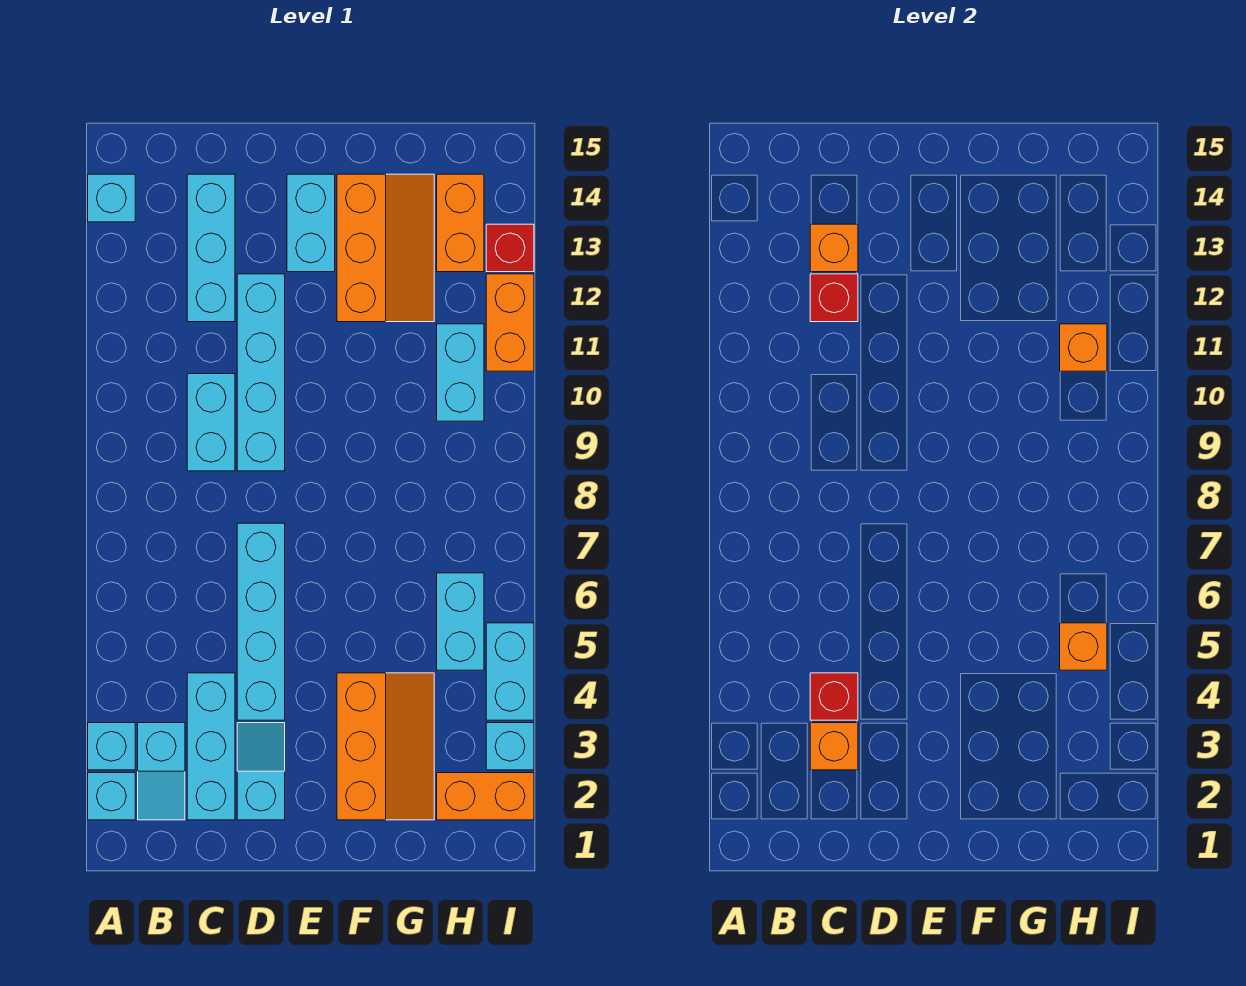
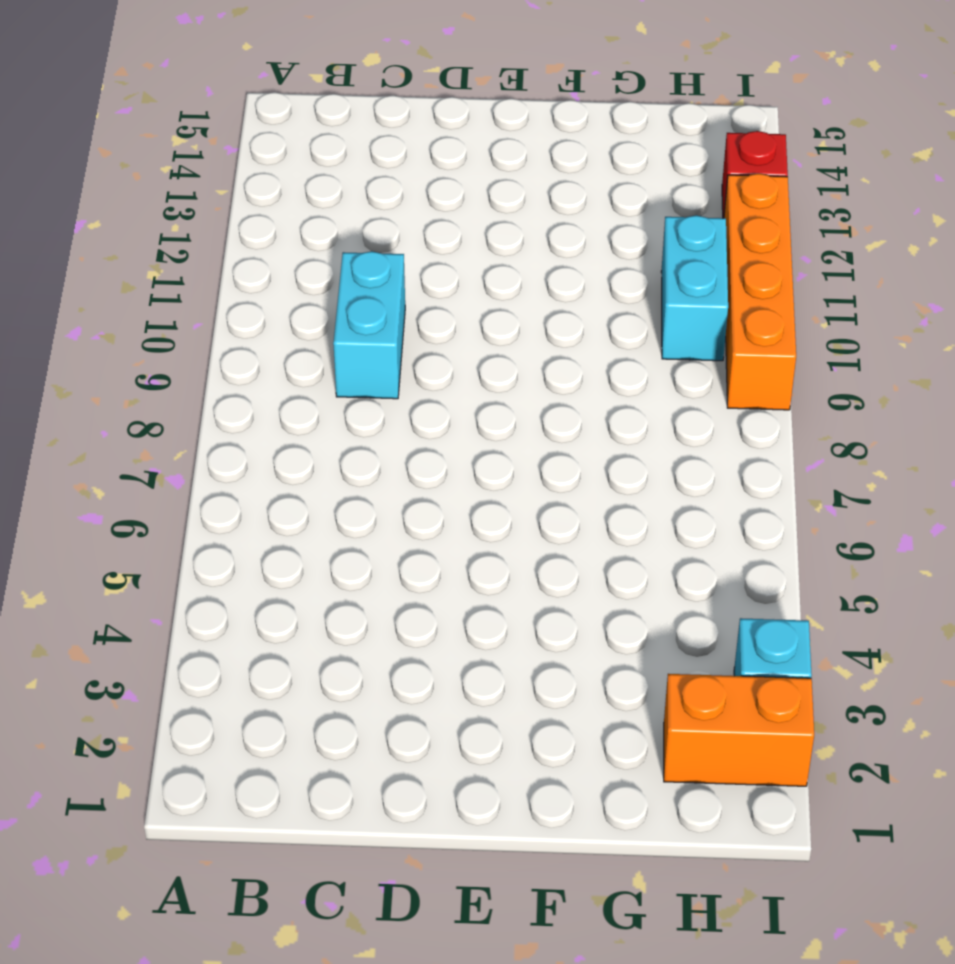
orange brick I9:I12 level 1 -> orange brick I11:I12 level 1
none -> cyan brick A2 level 1
none -> cyan brick A3 level 1
none -> cyan brick A14 level 1

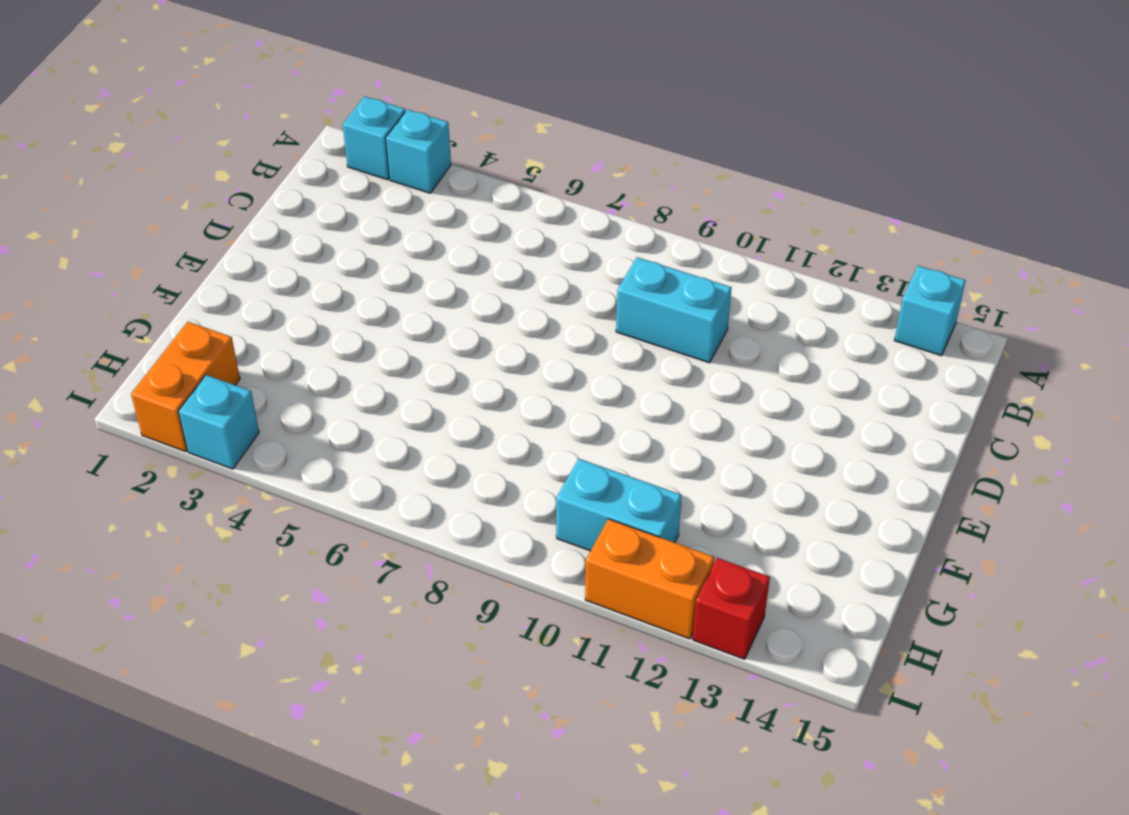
none -> cyan slope B2:B3 level 1 top 3
none -> cyan brick C2:C4 level 1
none -> cyan brick C12:C14 level 1

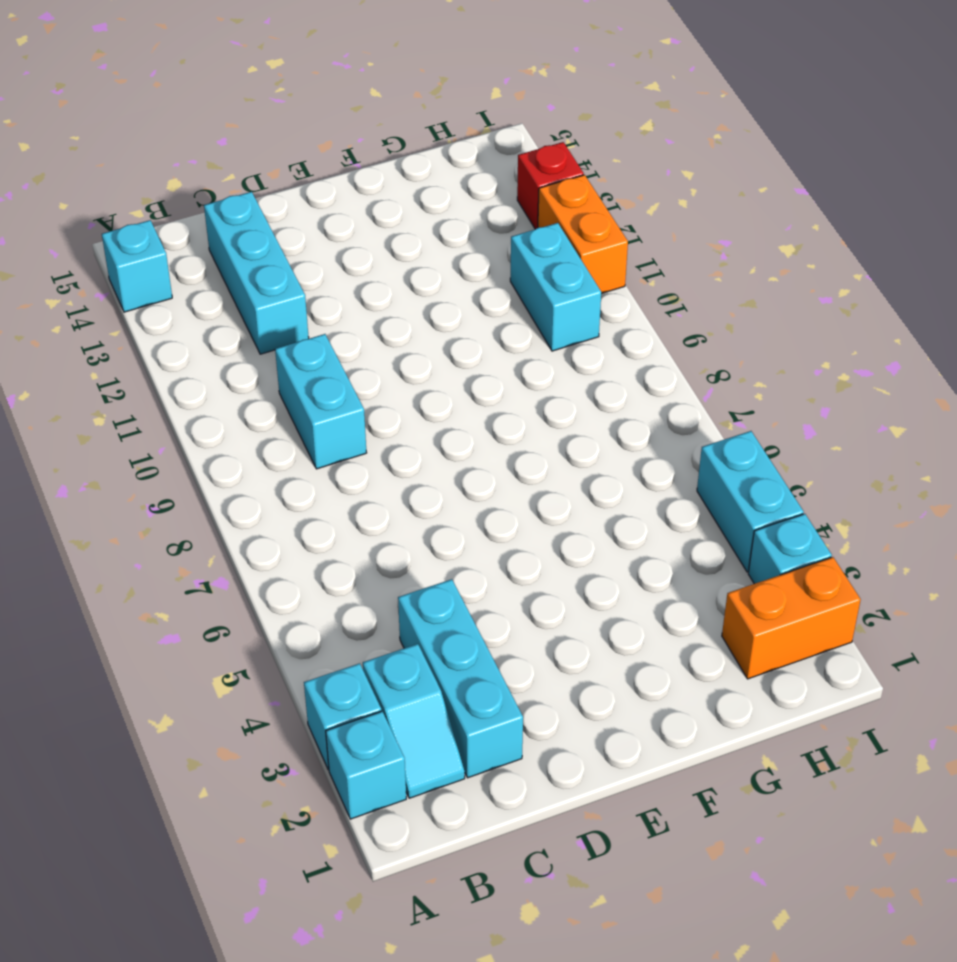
none -> cyan slope D2:D3 level 1 top 2
none -> cyan brick D4:D7 level 1
none -> cyan brick D9:D12 level 1

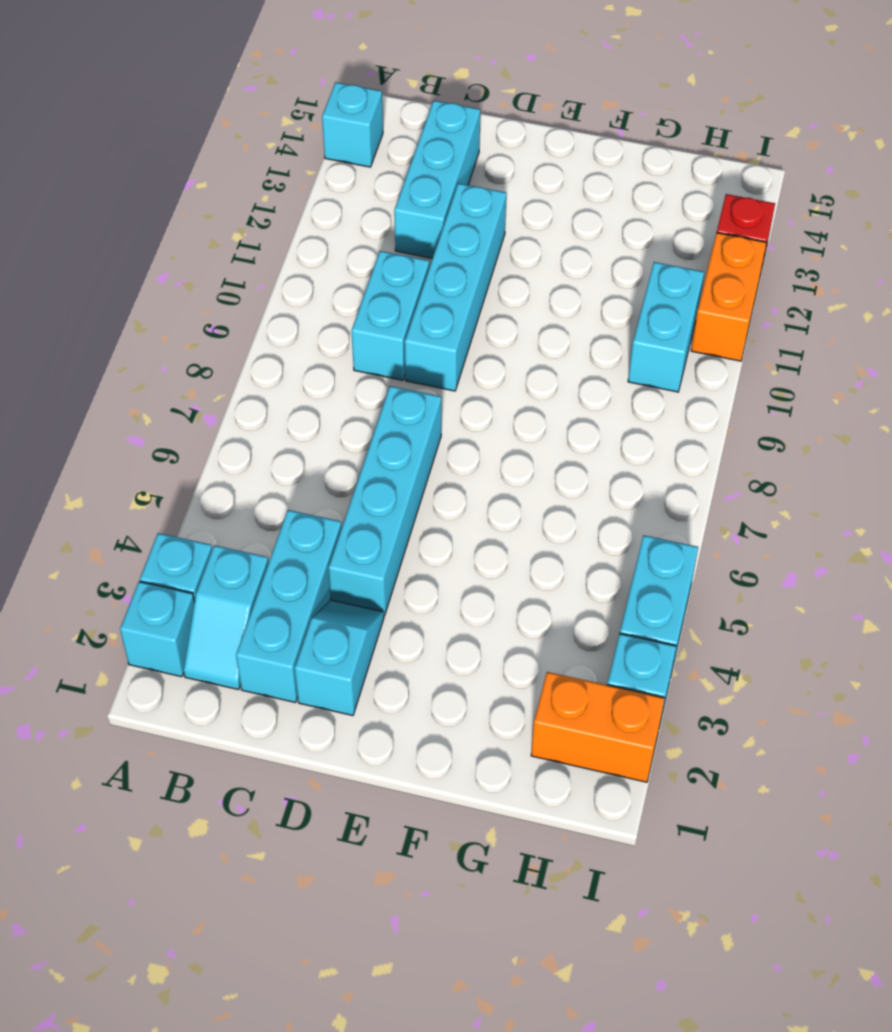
none -> cyan brick E13:E14 level 1
none -> orange slope F2:G4 level 1 top F
none -> orange slope F12:G14 level 1 top F

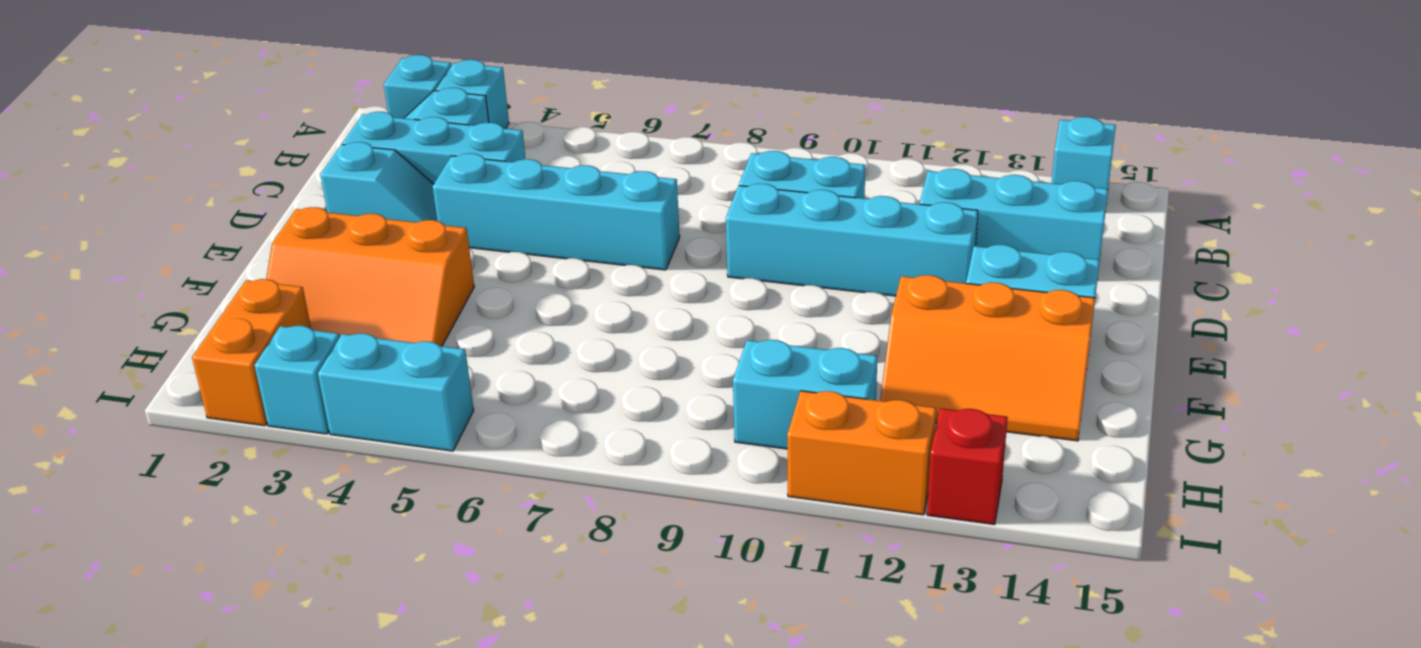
none -> cyan brick H5:H6 level 1
none -> orange brick H13:H14 level 1
none -> orange brick C3 level 2

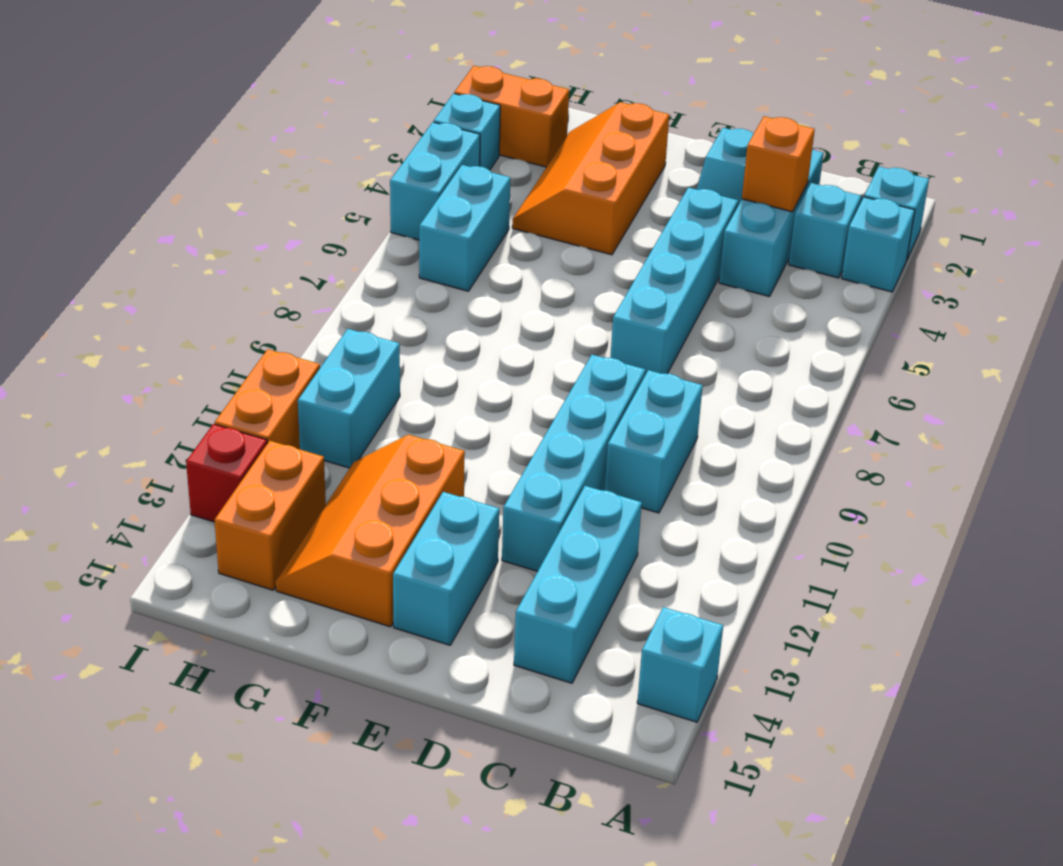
none -> red brick C4 level 2
none -> red brick C12 level 2
none -> orange brick C13 level 2

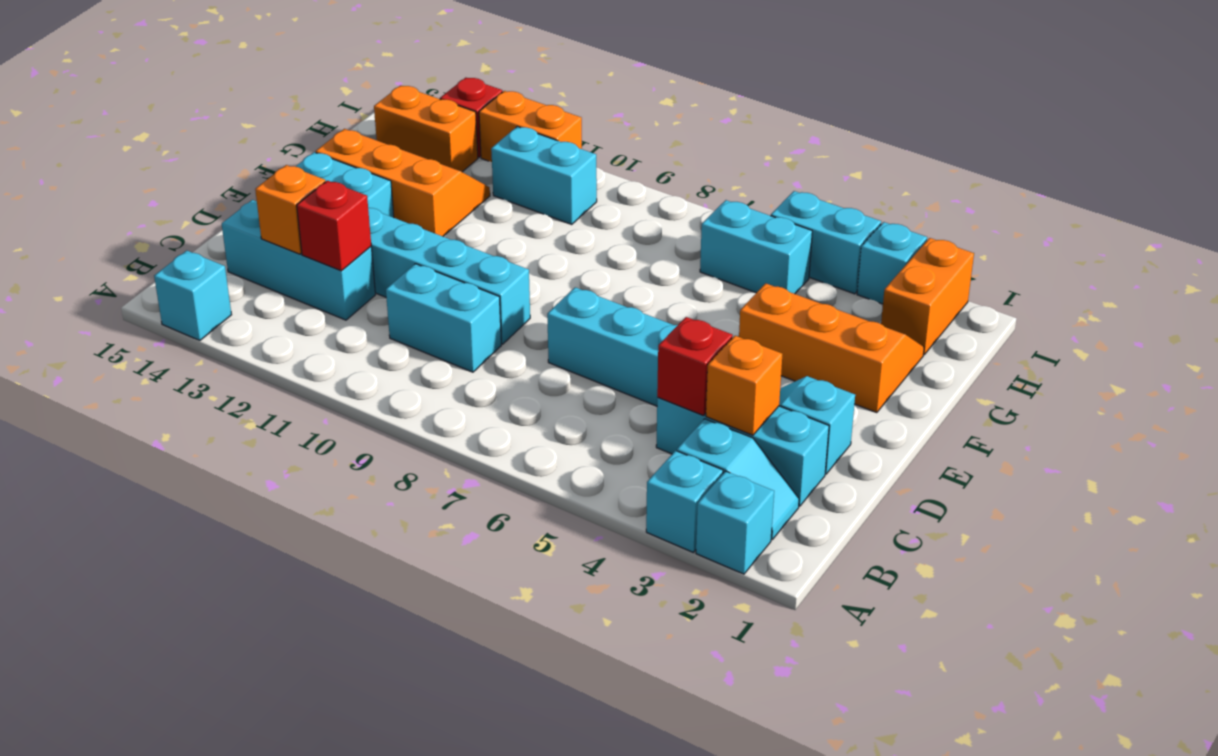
none -> orange brick H5 level 2
none -> orange brick H11 level 2

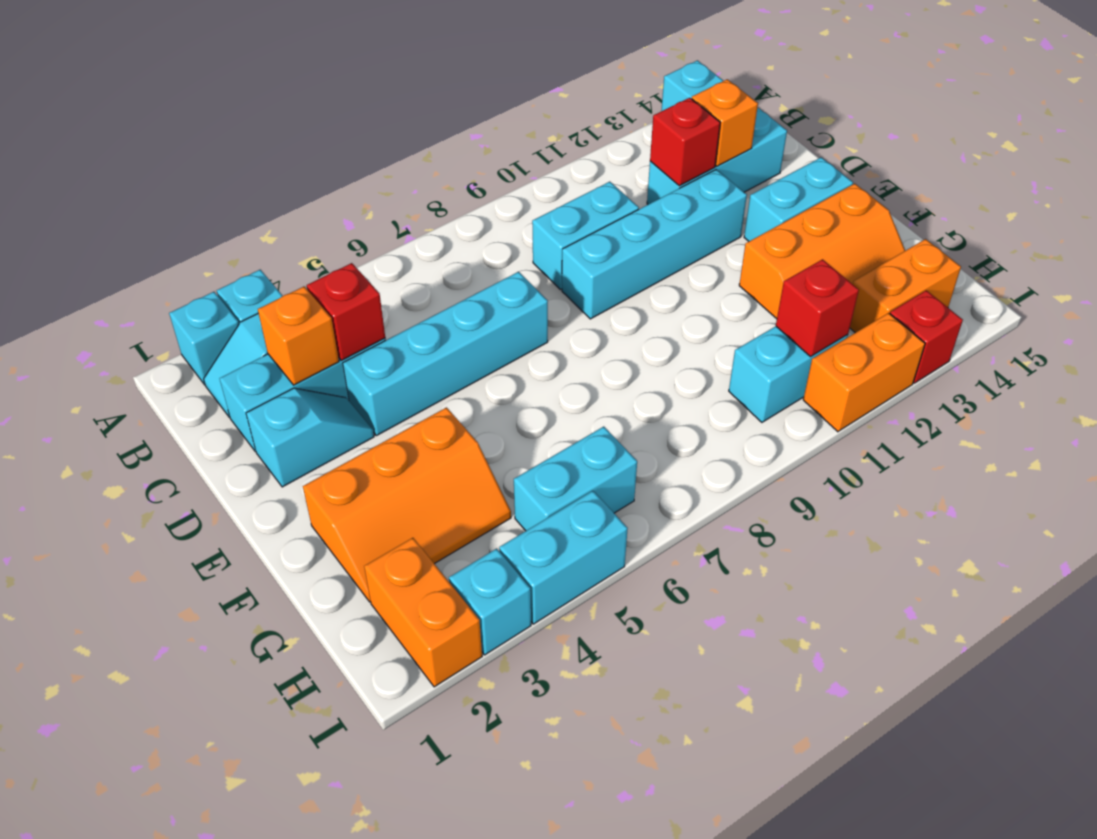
red brick H11 level 2 -> orange brick H11 level 2
none -> orange brick H5 level 2

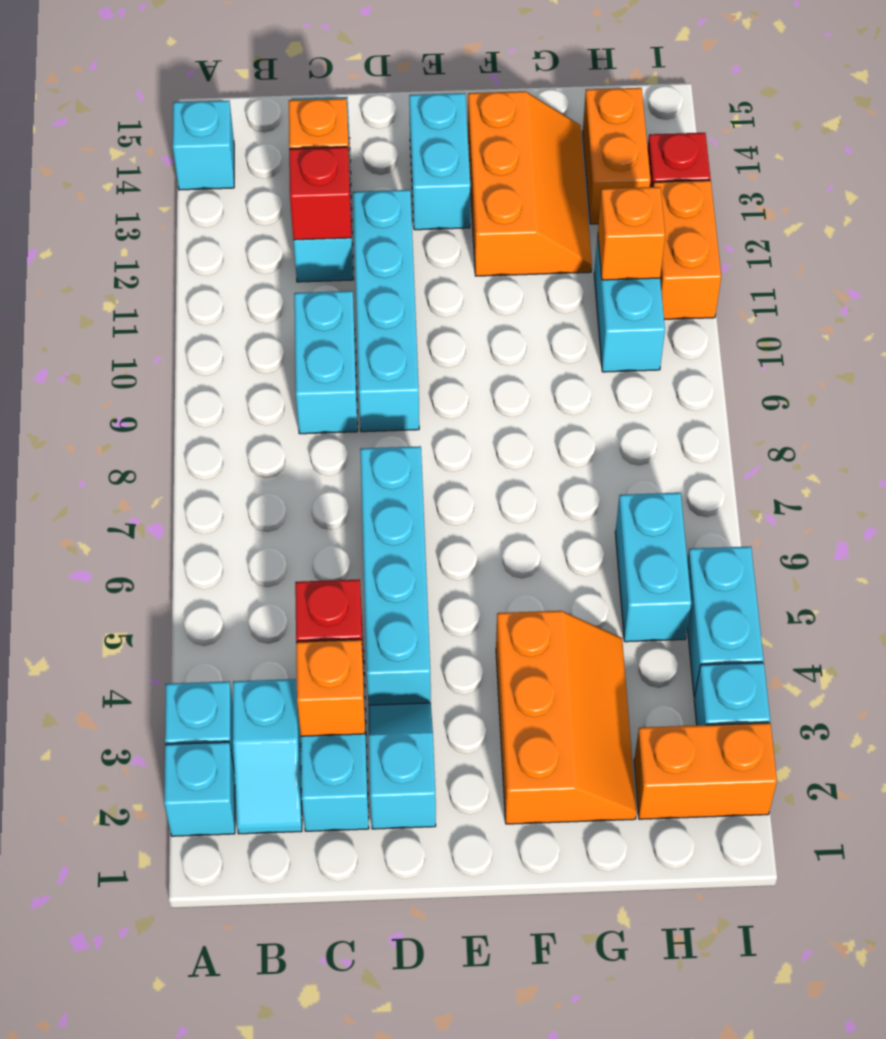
none -> orange brick H5 level 2

